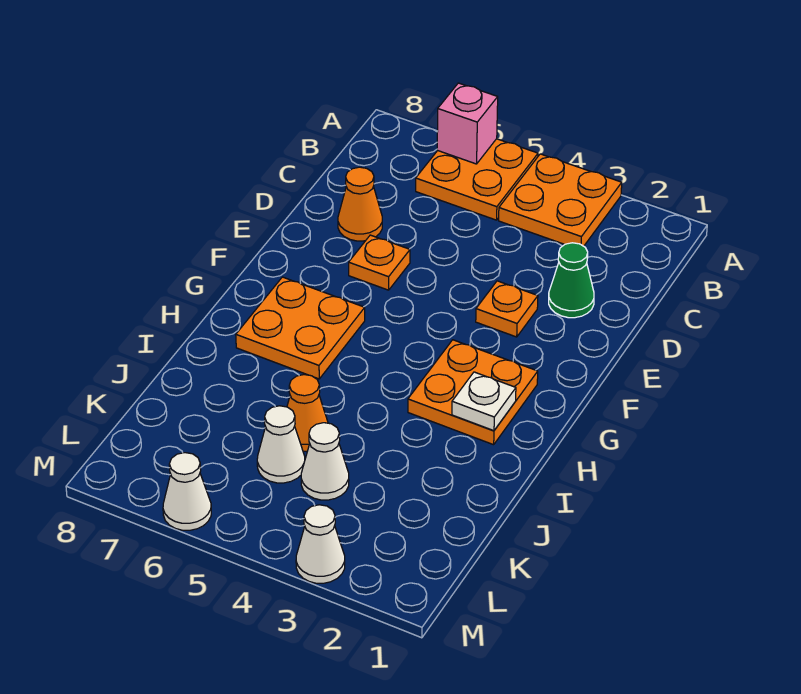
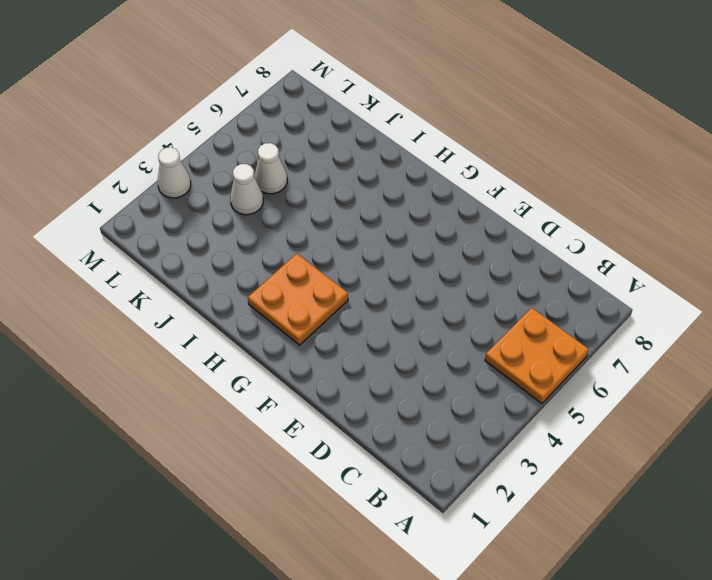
none -> orange plate A3:B4 level 1
none -> green cone D2 level 1
none -> orange cone D7 level 1

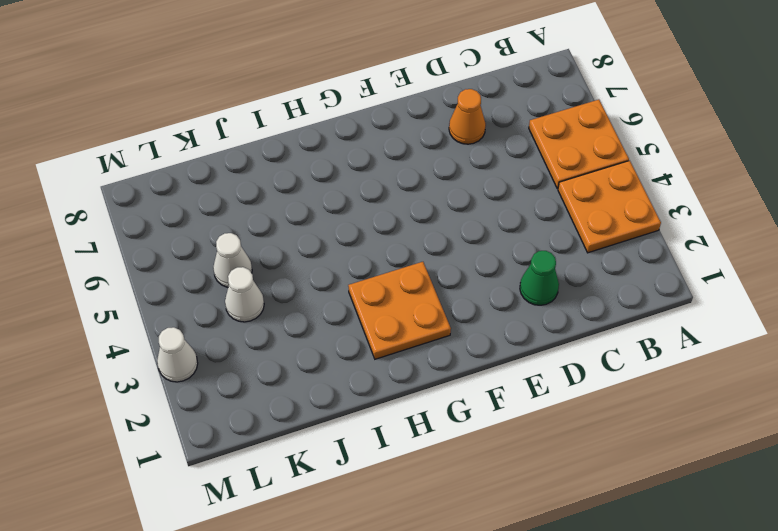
none -> orange plate E3 level 1
none -> orange plate E6 level 1
none -> orange plate G6:H7 level 1

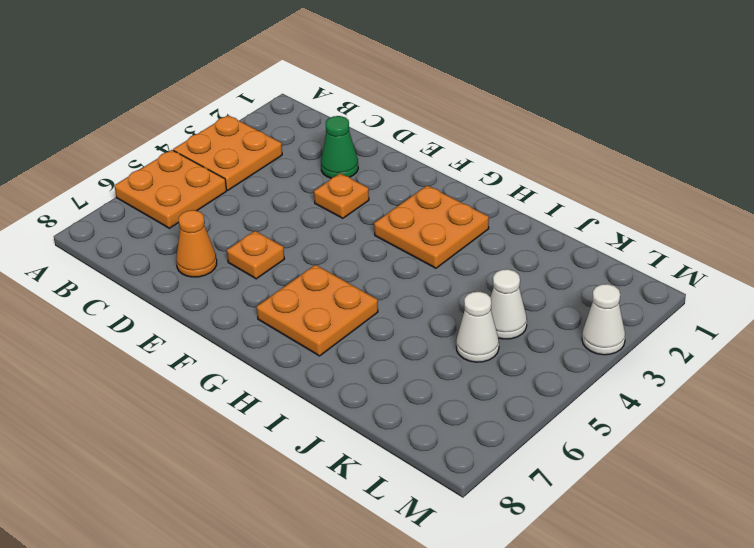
none -> orange cone J5 level 1
none -> white cone M6 level 1
none -> pink brick A6 level 2

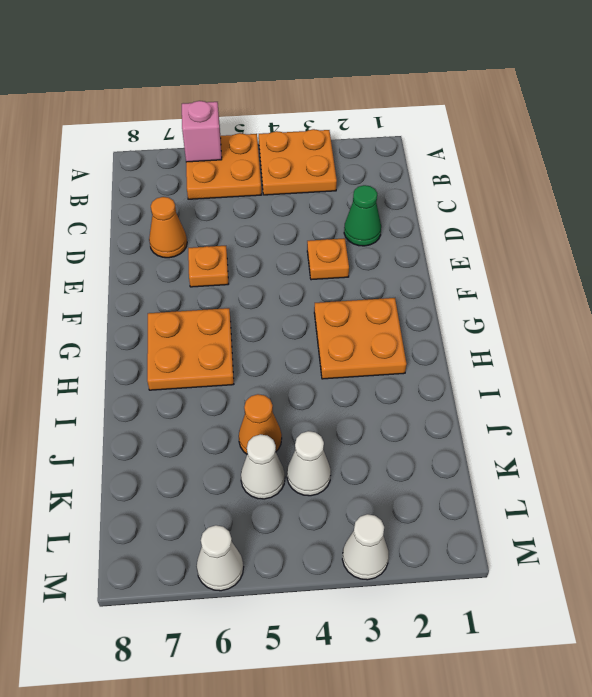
none -> white plate H2 level 2

